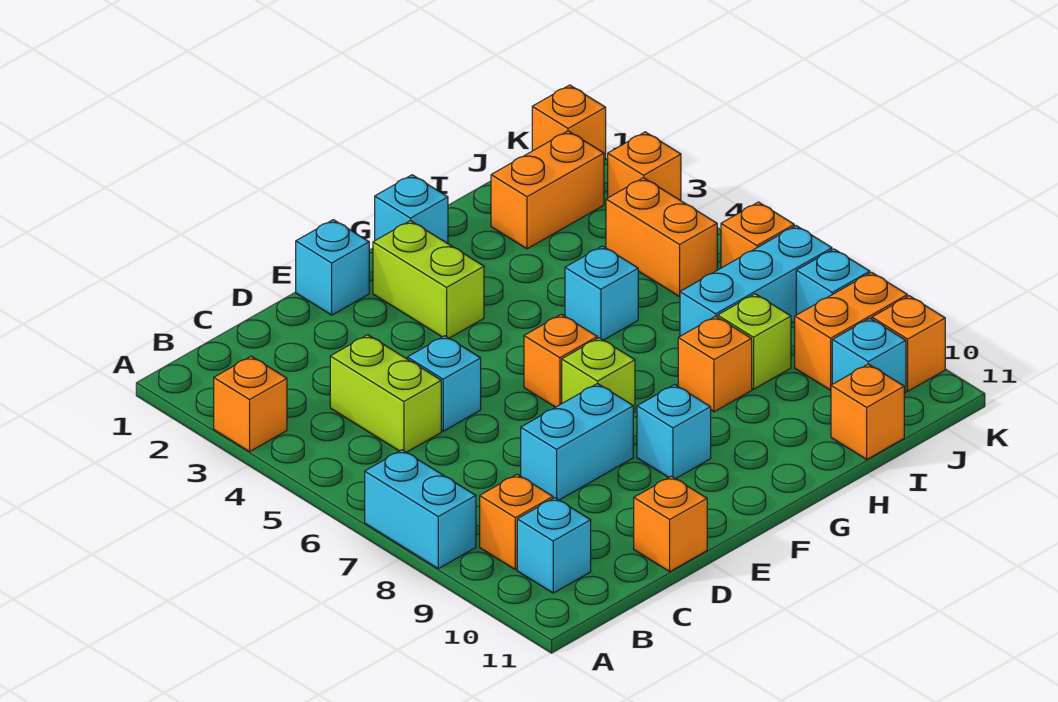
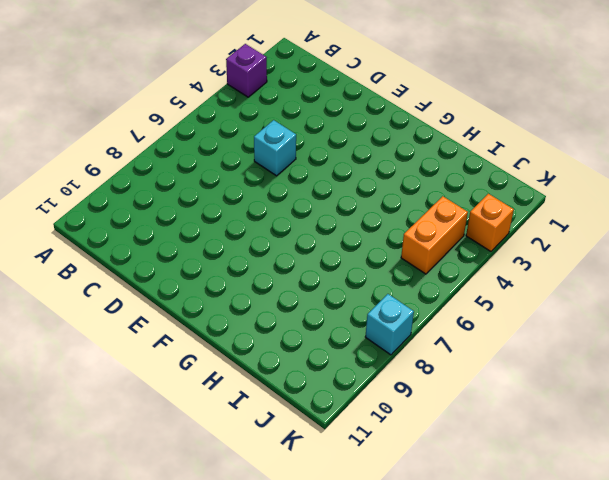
purple brick A3 level 1 -> orange brick A3 level 1
none -> cyan brick A7:A8 level 1
none -> orange brick B9 level 1
none -> cyan brick B10 level 1

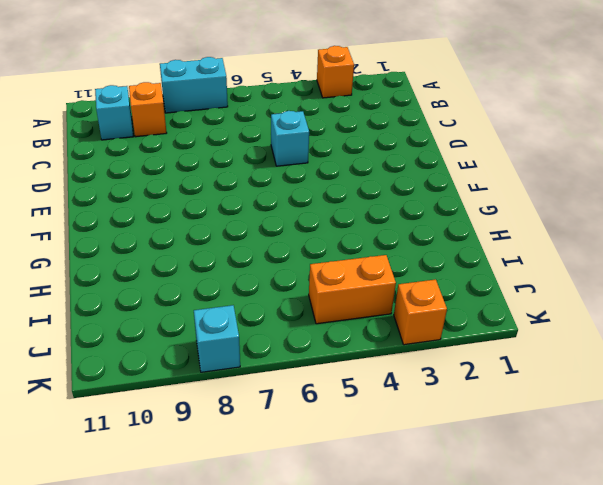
none -> lime brick C4:C5 level 1
none -> cyan brick D8:E8 level 1
none -> orange brick D11 level 1

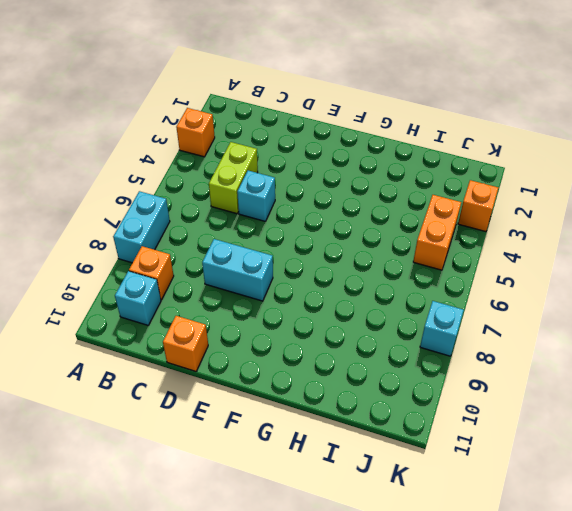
none -> cyan brick E1 level 1
none -> lime brick F2:F3 level 1
none -> orange brick F6 level 1

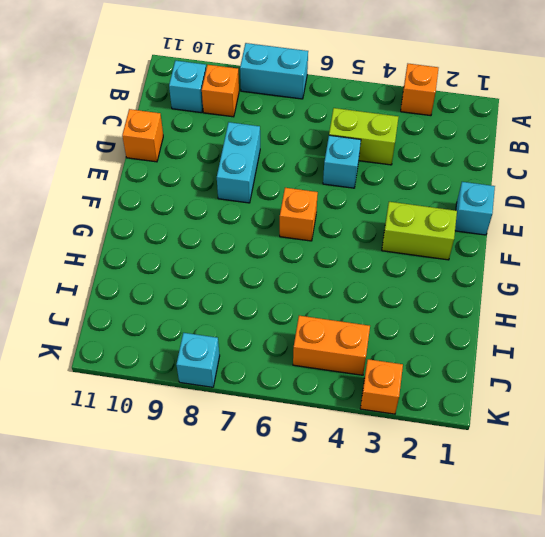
none -> lime brick F7 level 1
none -> cyan brick F9 level 1
none -> cyan brick G1 level 1

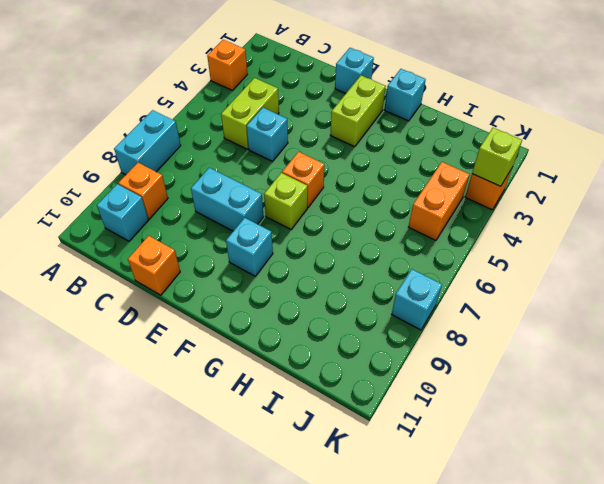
lime brick K3 level 2 -> lime brick I8 level 1
none -> cyan brick H5 level 1
none -> orange brick H8 level 1
none -> orange brick I2:J2 level 1

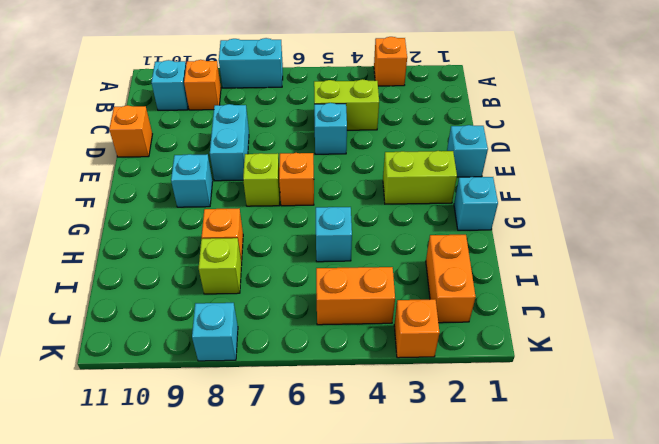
none -> cyan brick I7:K7 level 1
none -> orange brick I11 level 1
none -> orange brick J9:K9 level 1

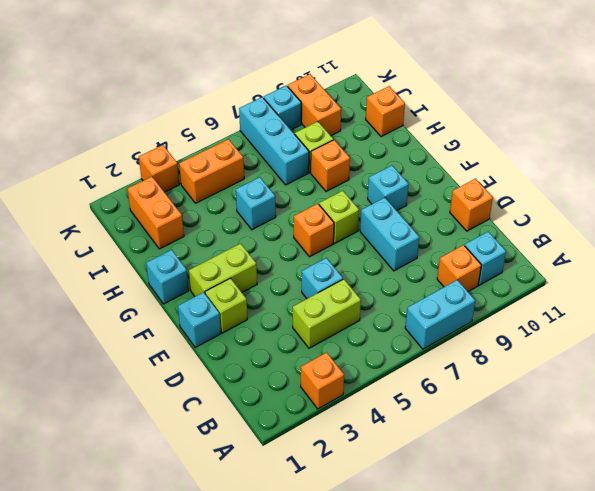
lime brick E2 level 1 -> none
none -> cyan brick J10 level 1
none -> orange brick K1 level 1
none -> orange brick K6 level 1

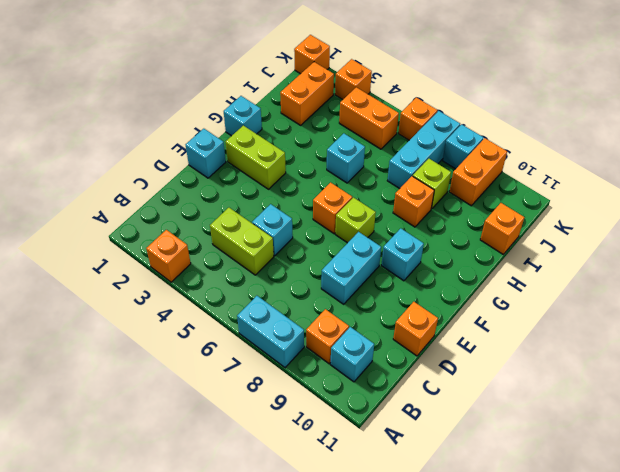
none -> cyan brick J10 level 1
none -> orange brick K10 level 1

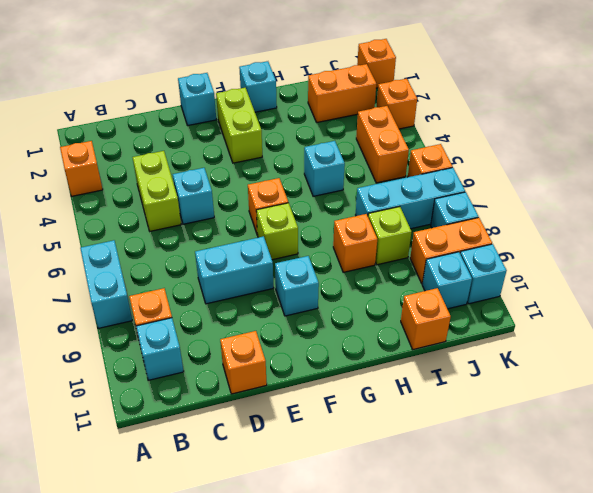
cyan brick K10 level 1 -> orange brick K10 level 1

